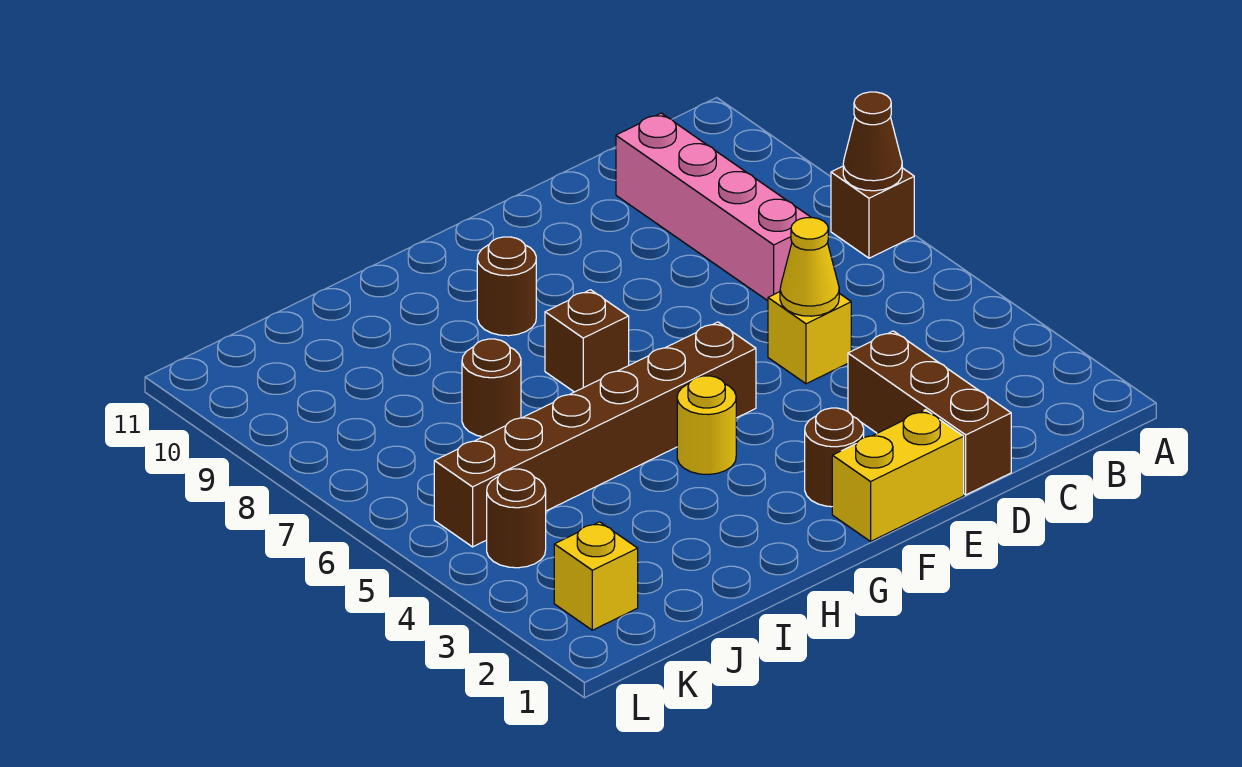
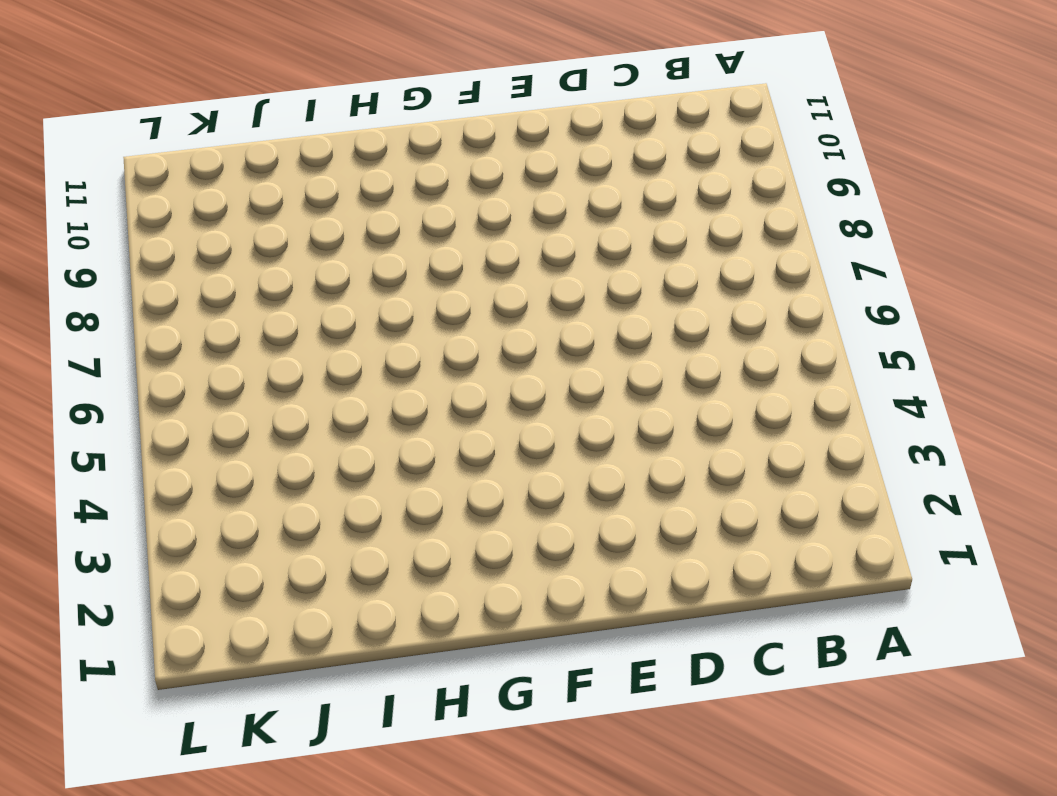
none -> brown brick A7 level 1
none -> pink brick C7:C10 level 1
none -> brown brick D1:D3 level 1

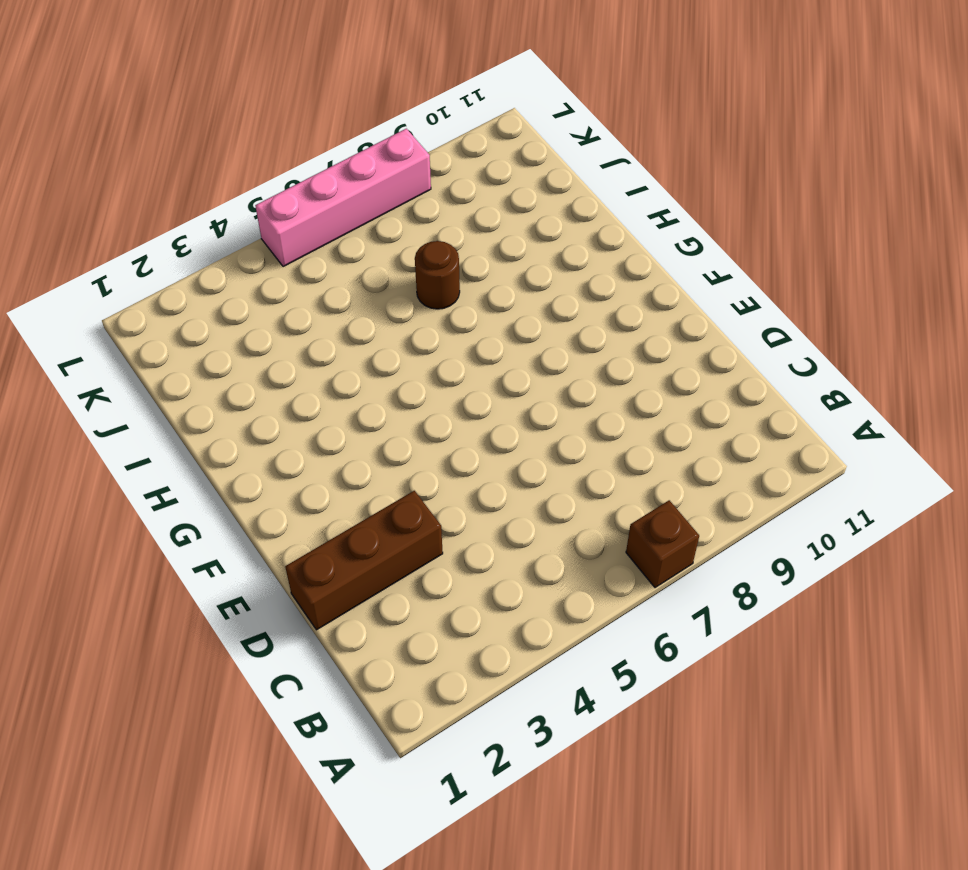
pink brick L5:L8 level 1 -> pink brick C7:C10 level 1
none -> yellow brick D5 level 1
none -> yellow brick E1:F1 level 1
none -> brown round brick F2 level 1

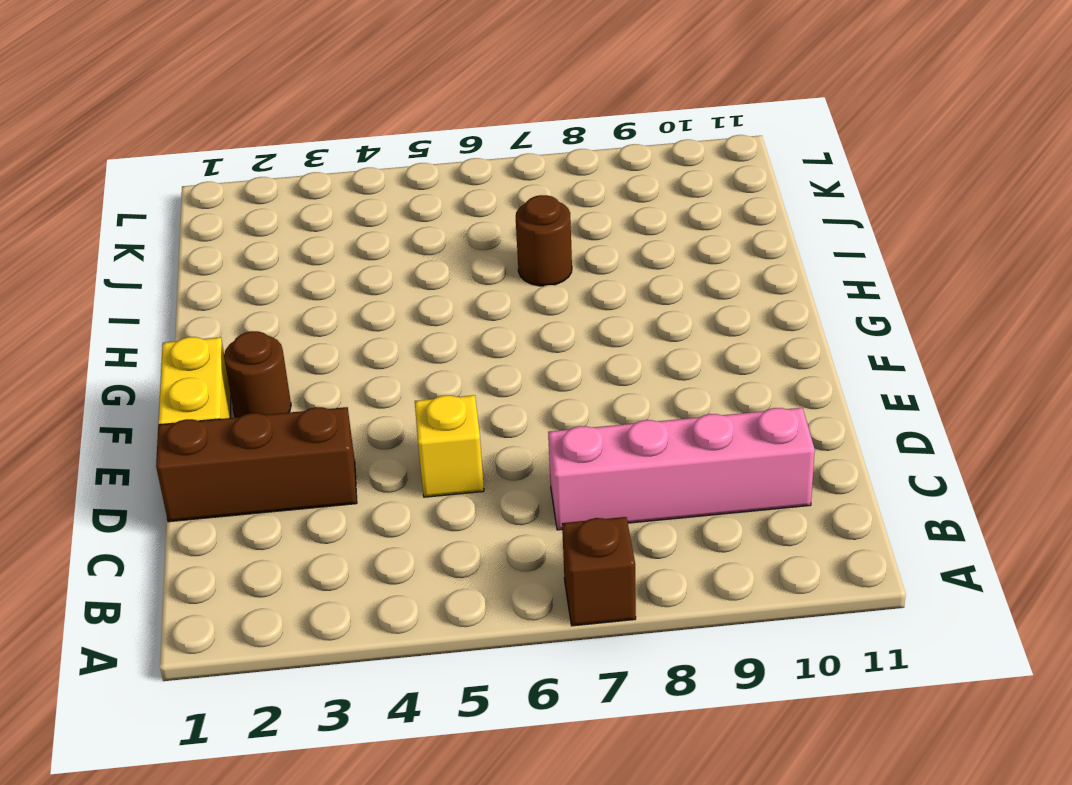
none -> brown brick F5:K5 level 1
none -> yellow round brick G4 level 1
none -> brown brick G7 level 1

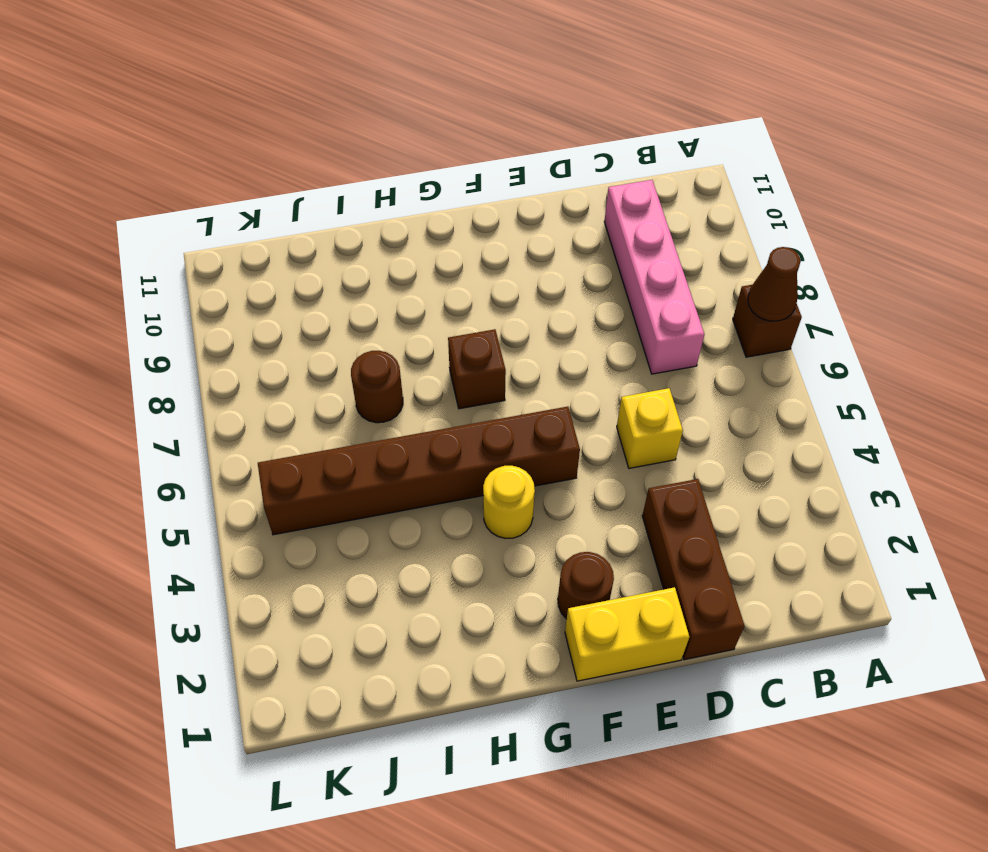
none -> brown round brick G9 level 1
none -> yellow brick K2 level 1
none -> brown round brick K4 level 1

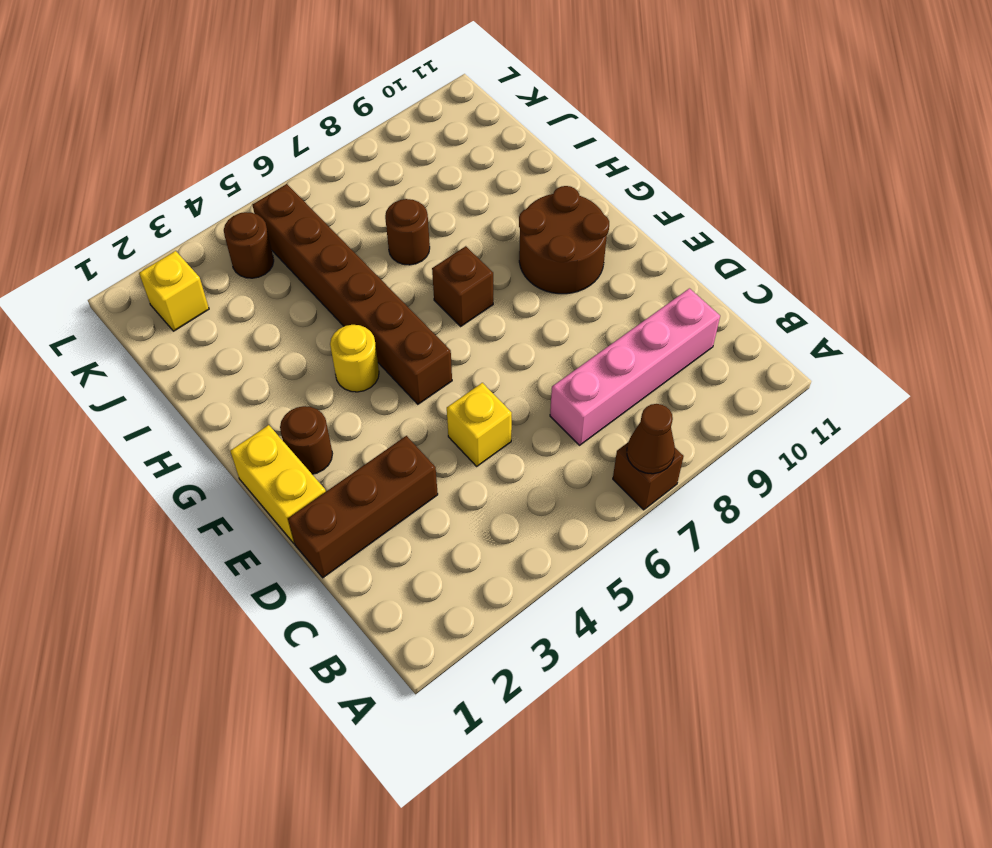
brown round brick F9:G10 level 1 -> brown round brick G9 level 1
none -> yellow cone D5 level 2

